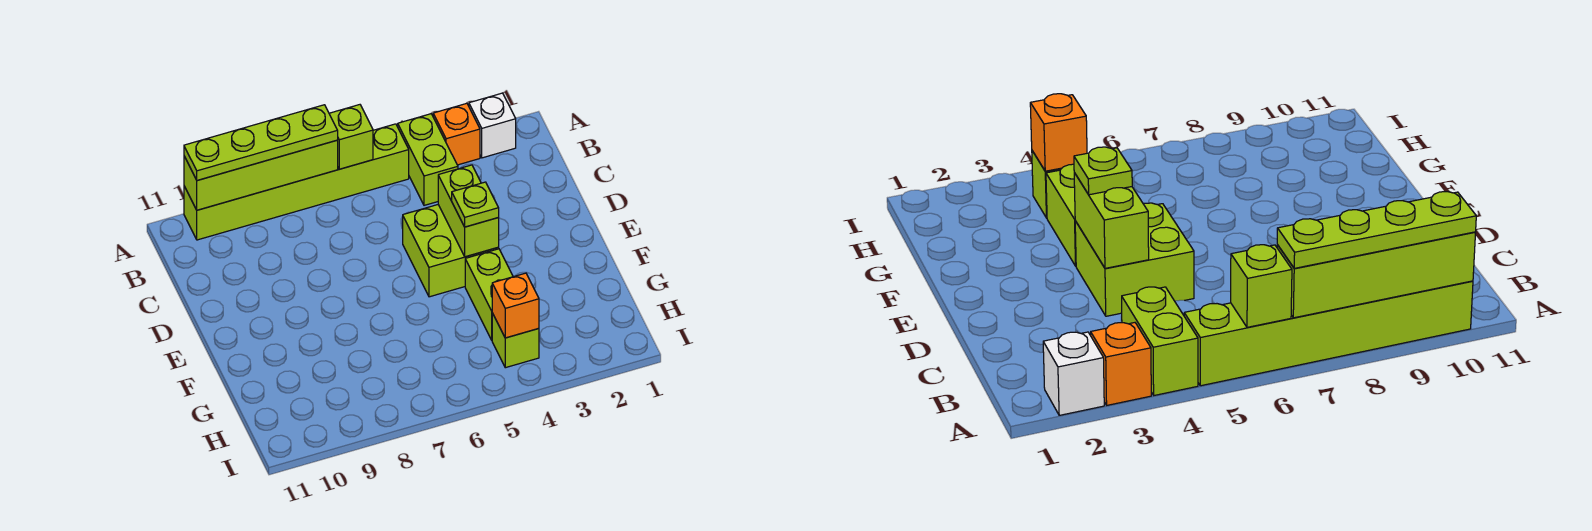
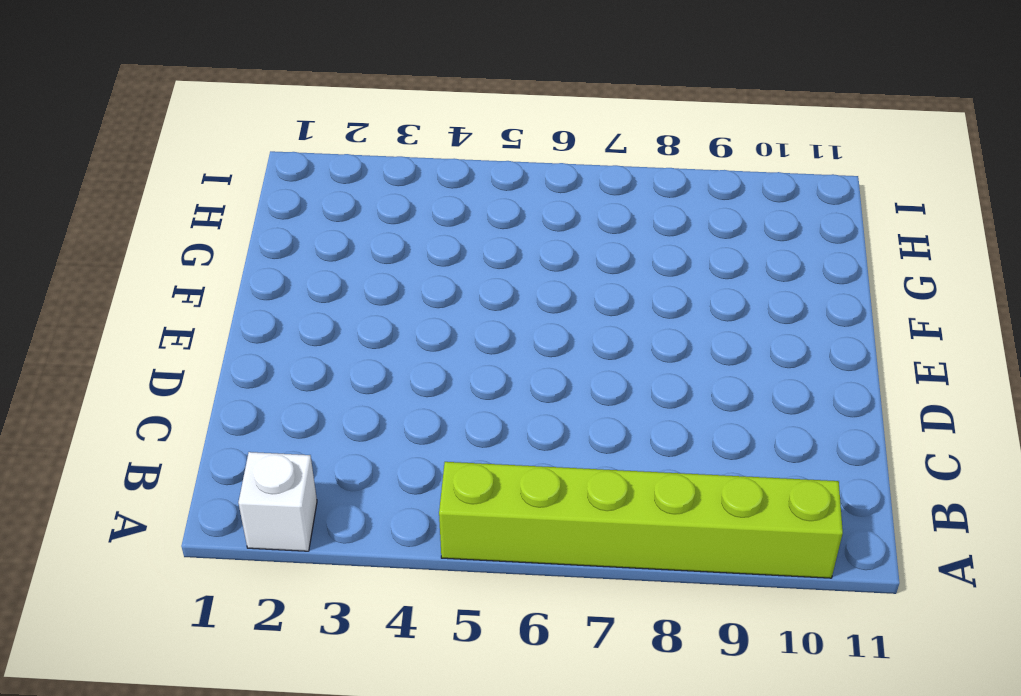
none -> orange brick A3 level 1
none -> lime brick A4:B4 level 1
none -> lime brick D4:E5 level 1

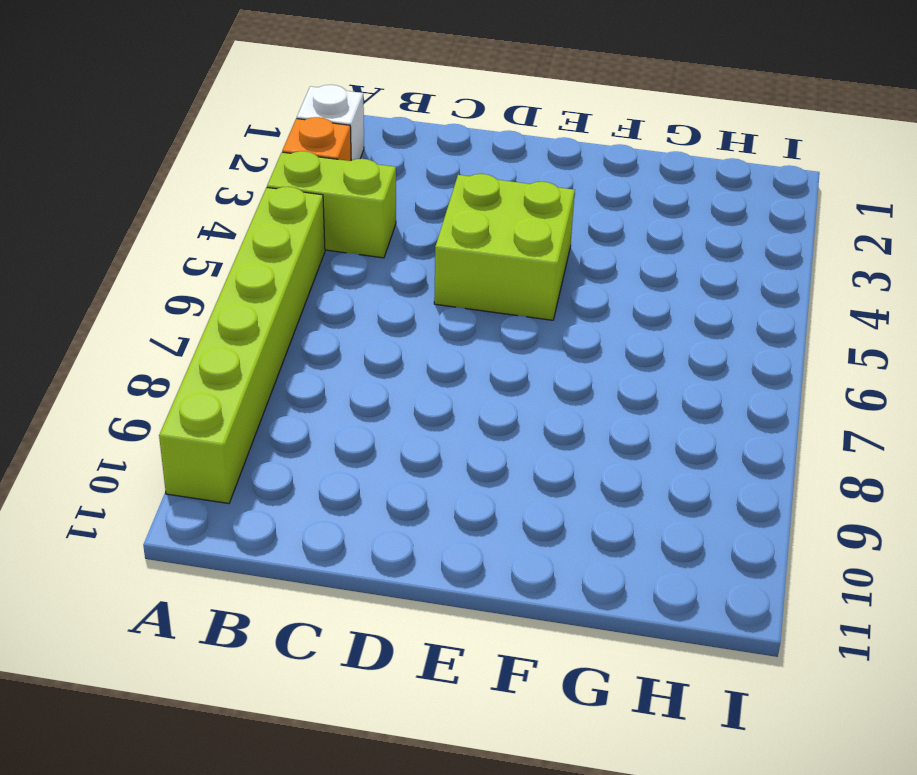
none -> lime brick F4:G4 level 1
none -> lime brick H4 level 1
none -> lime brick A6 level 2

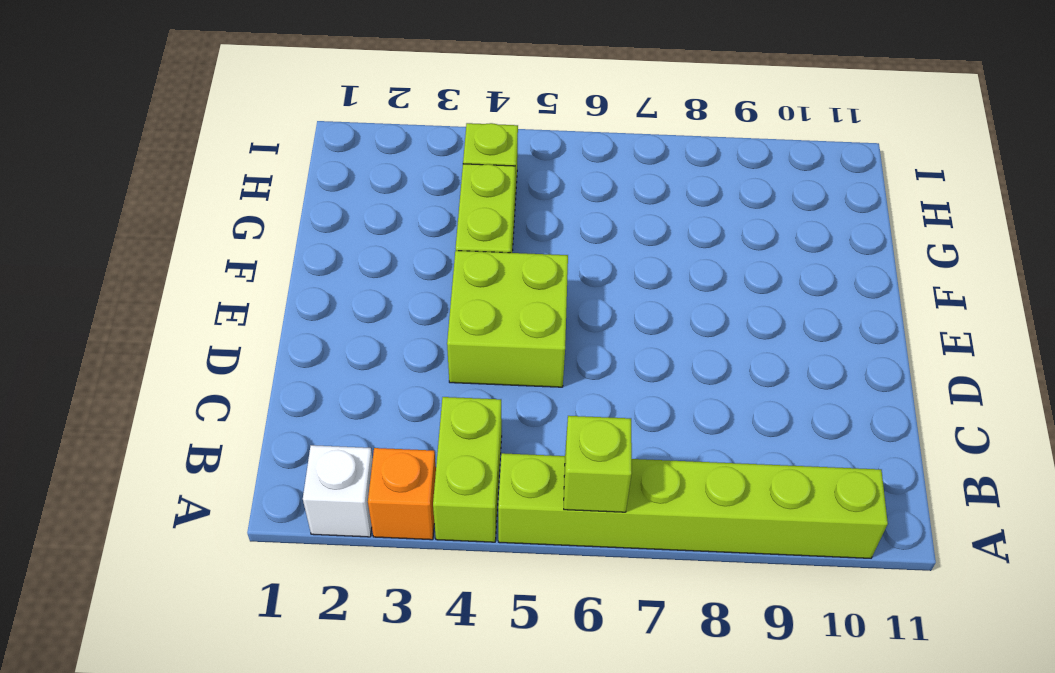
none -> lime brick A7:A10 level 2
none -> lime brick D4:E4 level 2
none -> orange brick H4 level 2

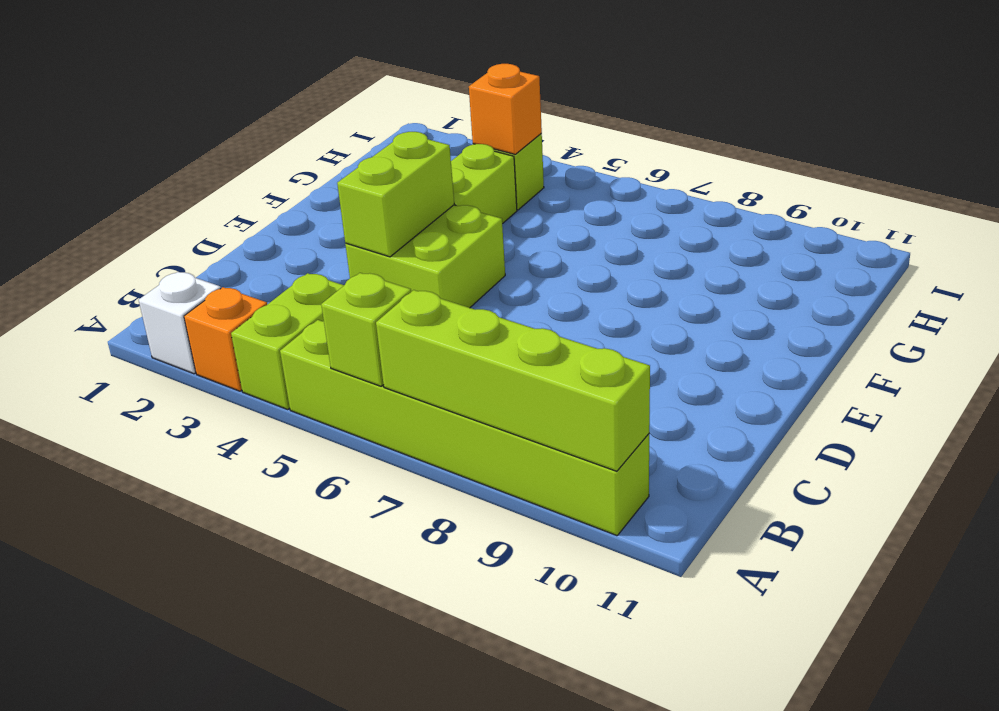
none -> lime plate A7:A10 level 3
none -> lime plate E4 level 3

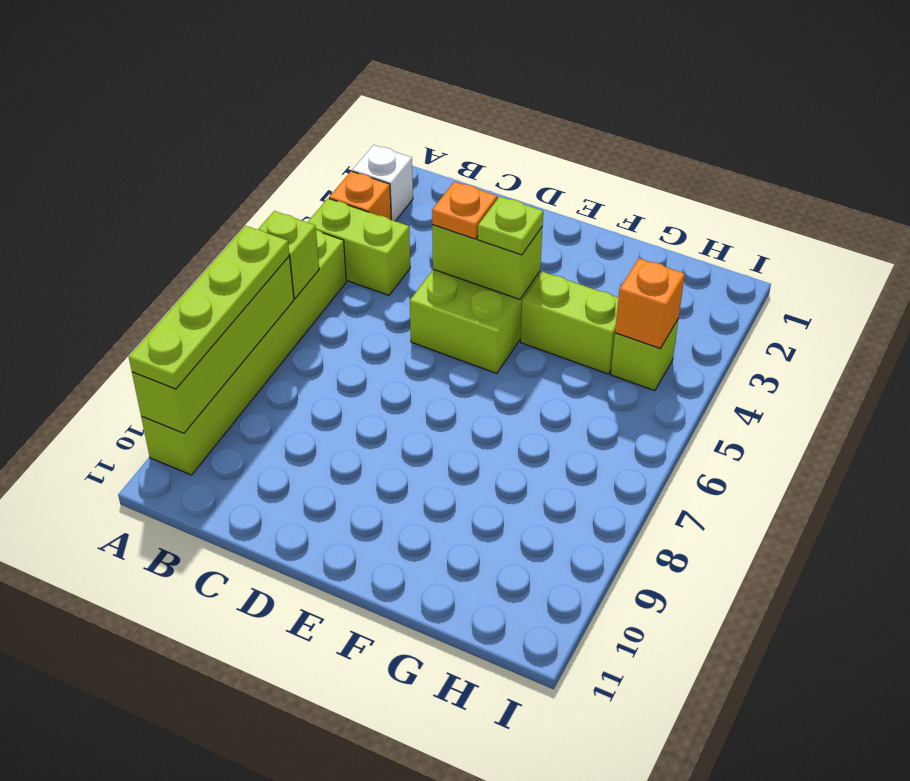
orange plate D4 level 3 -> none

